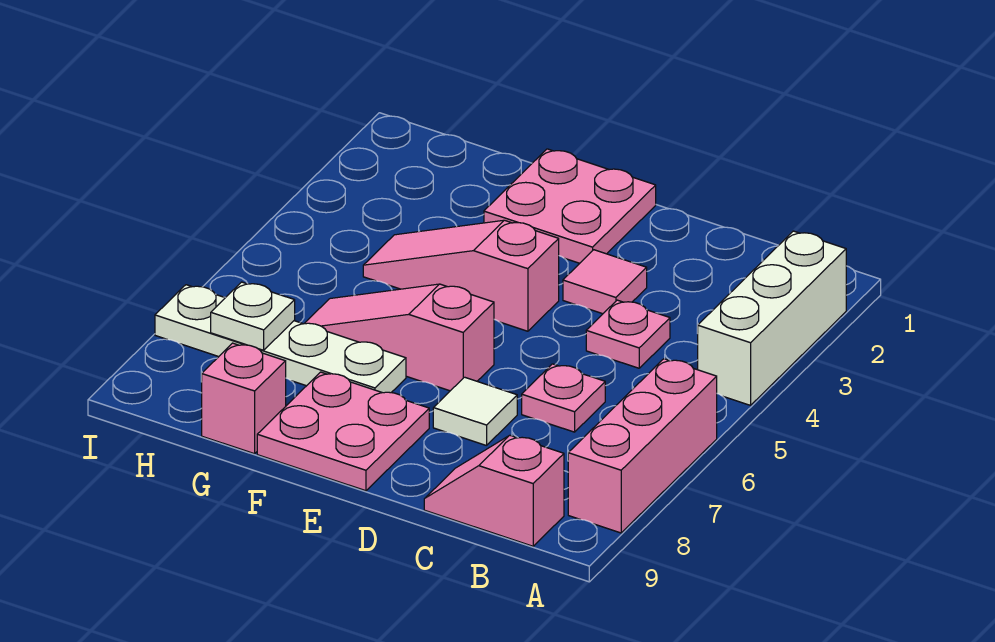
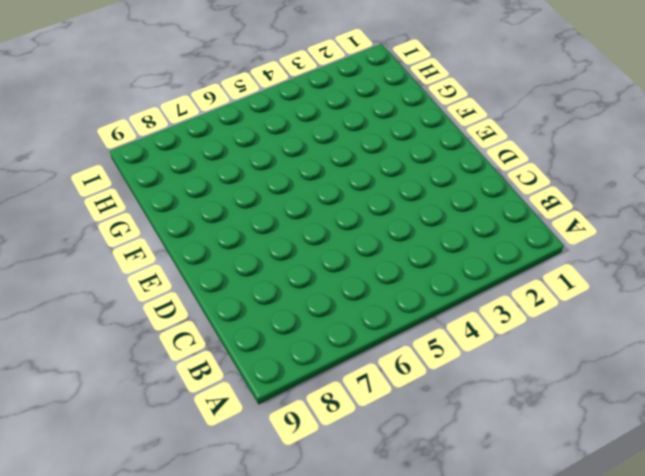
none -> white brick A2:A4 level 1
none -> pink brick A6:A8 level 1
none -> pink slope B9:C9 level 1 top B

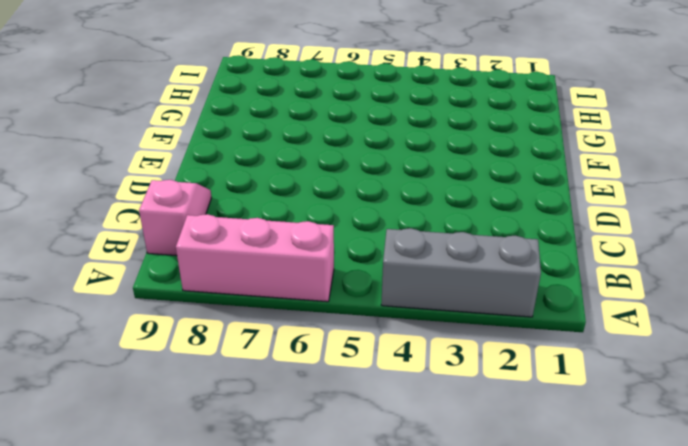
grey brick A2:A4 level 1 -> white brick A2:A4 level 1
none -> pink plate C4 level 1
none -> pink plate C6 level 1
none -> pink tile D3 level 1

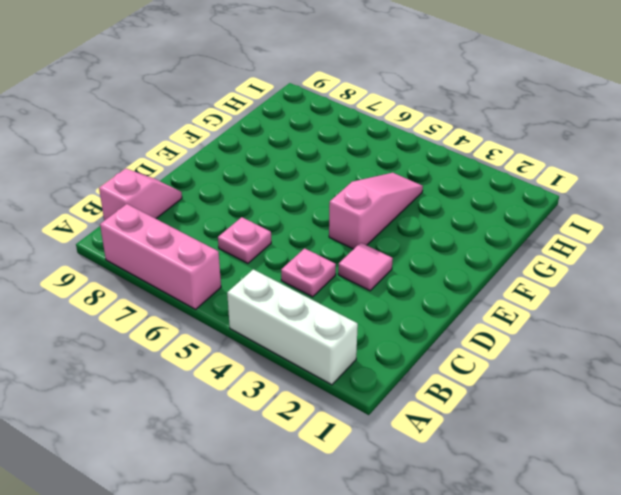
none -> white tile D7 level 1
none -> pink plate E1:F2 level 1
none -> pink slope E6:G6 level 1 top E

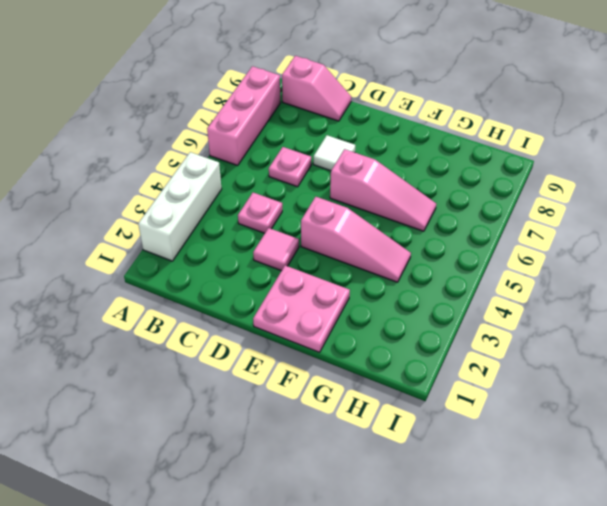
none -> pink plate E8:F9 level 1
none -> white plate F7:I7 level 1
none -> pink brick G9 level 1

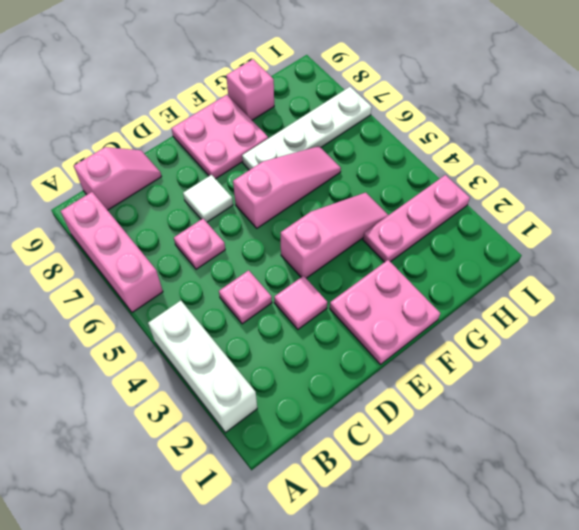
pink plate G3:I3 level 1 -> none
none -> white plate H7 level 2

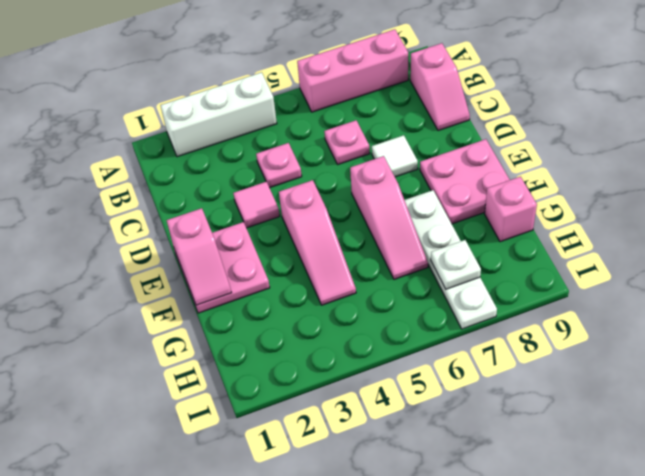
pink slope E1:F1 level 2 top E -> none

